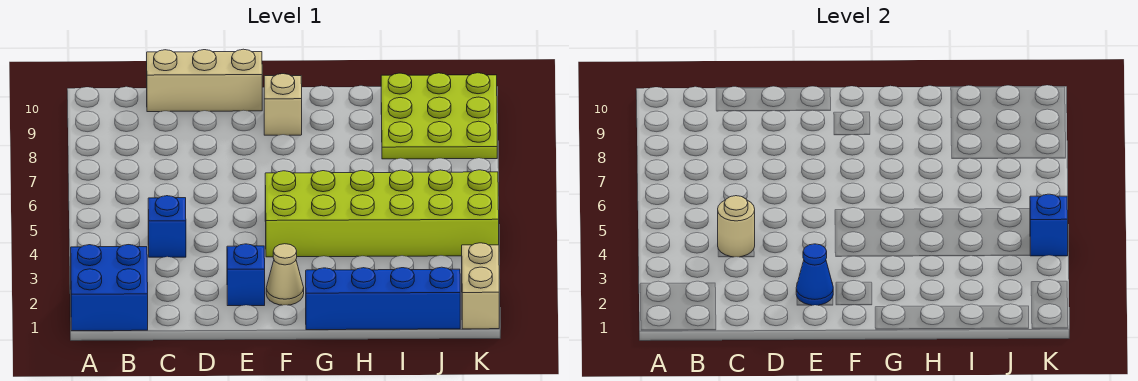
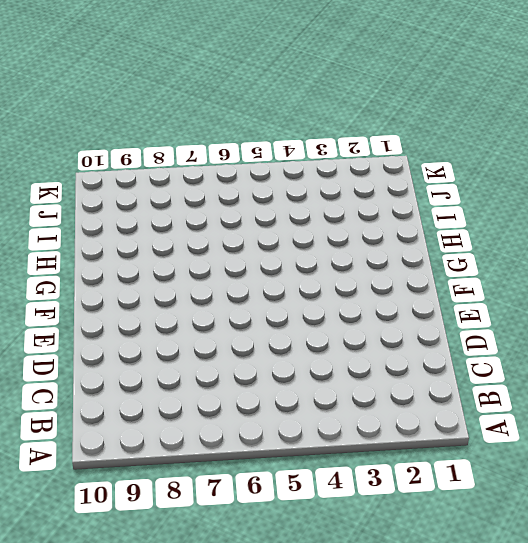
none -> blue brick A1:B2 level 1
none -> blue brick C4 level 1
none -> tan brick C10:E10 level 1

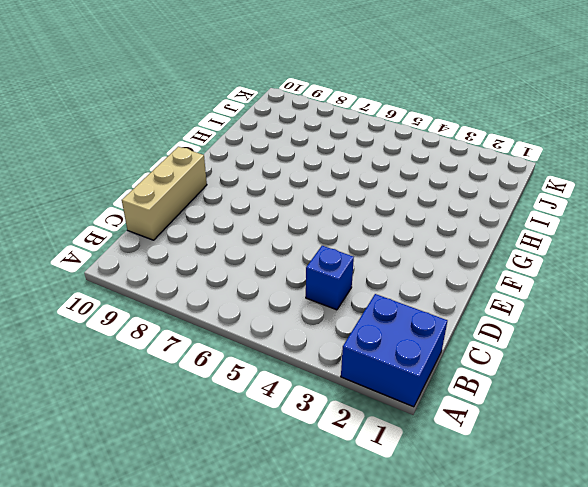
none -> blue brick E2 level 1
none -> tan cone F2 level 1
none -> lime brick F4:K5 level 1

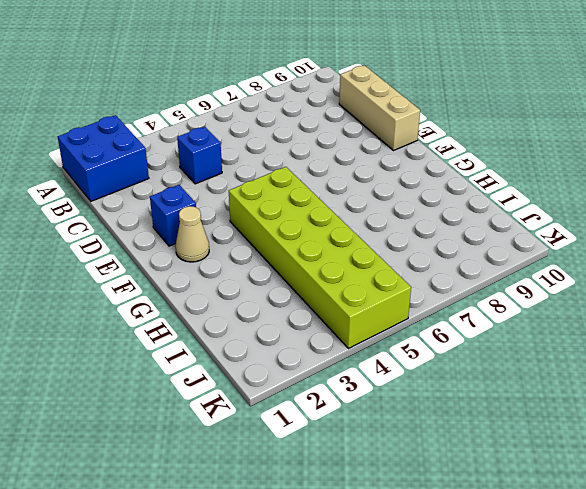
none -> tan brick F9 level 1
none -> blue brick G1:J1 level 1
none -> lime plate I8:K10 level 1

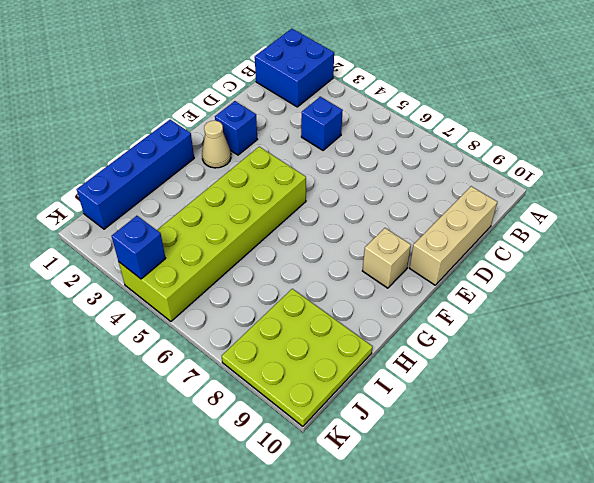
none -> tan brick K1:K2 level 1
none -> tan round brick C4 level 2
none -> blue cone E2 level 2

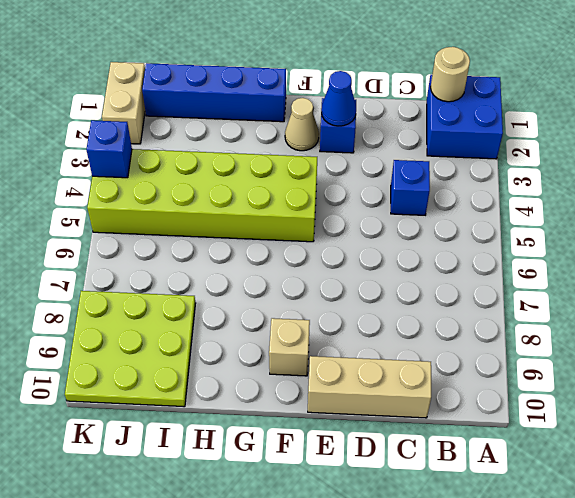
tan round brick B1 level 2 -> tan round brick C4 level 2

